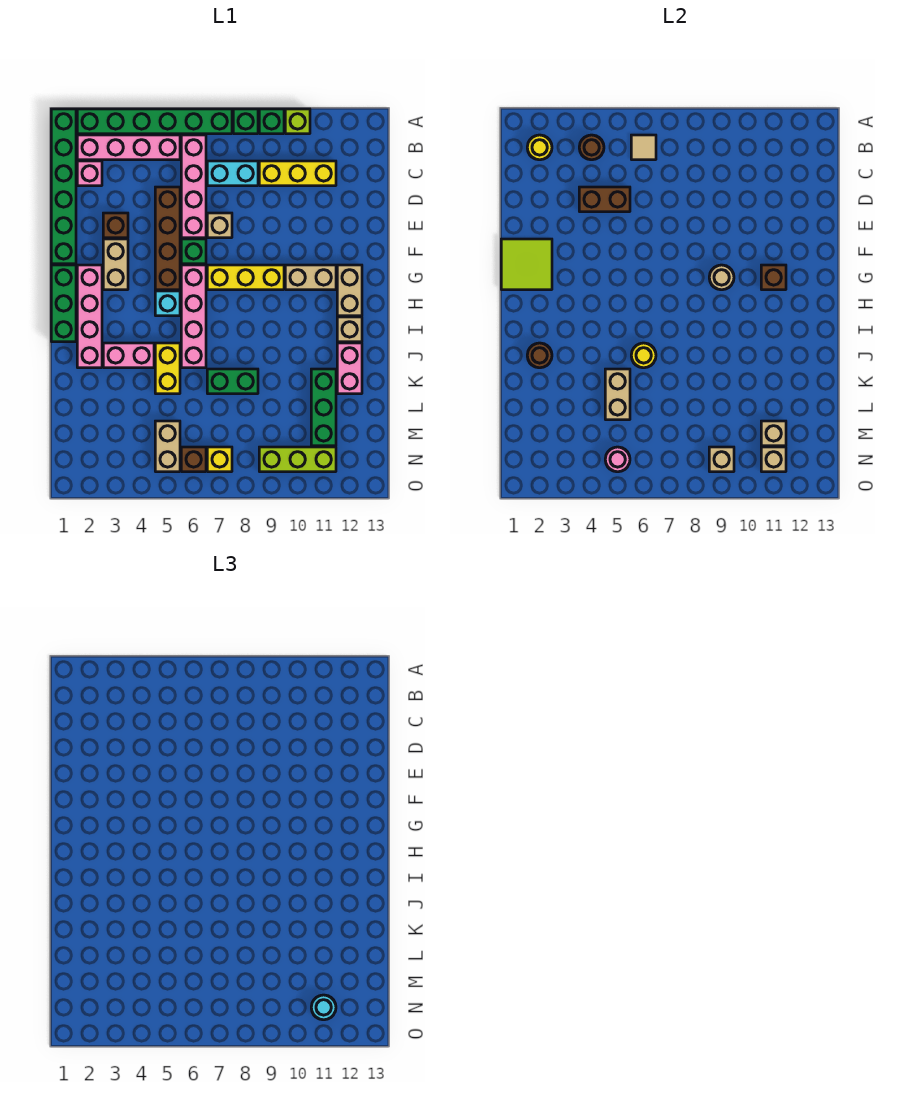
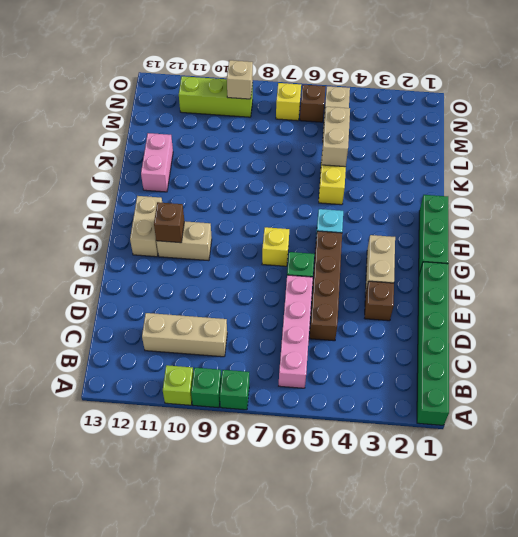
tan brick C9:C11 level 1 -> yellow brick C9:C11 level 1
yellow brick G7 level 1 -> yellow brick G7:G9 level 1
none -> green brick A2:A7 level 1
none -> pink brick B2:B5 level 1
none -> pink brick C2 level 1
none -> cyan brick C7:C8 level 1

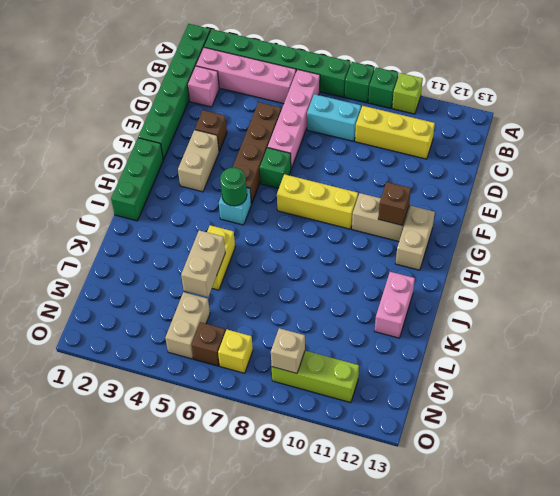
green round brick H5 level 2 -> none
none -> tan brick E7 level 1
none -> pink brick G2:J2 level 1
none -> pink brick G6:J6 level 1
none -> tan brick I12 level 1

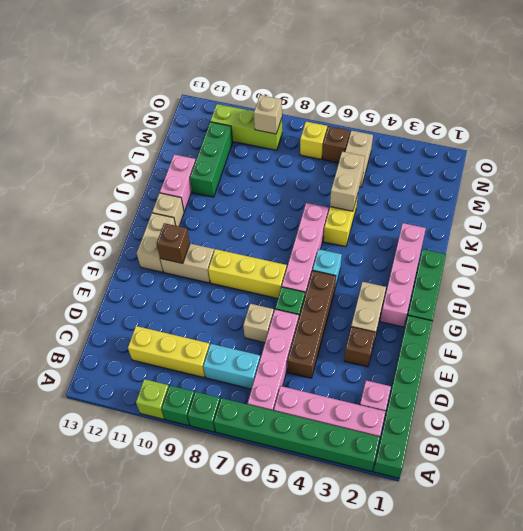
none -> pink brick J3:J4 level 1
none -> green brick K7:K8 level 1
none -> yellow round brick B2 level 2
none -> brown round brick B4 level 2

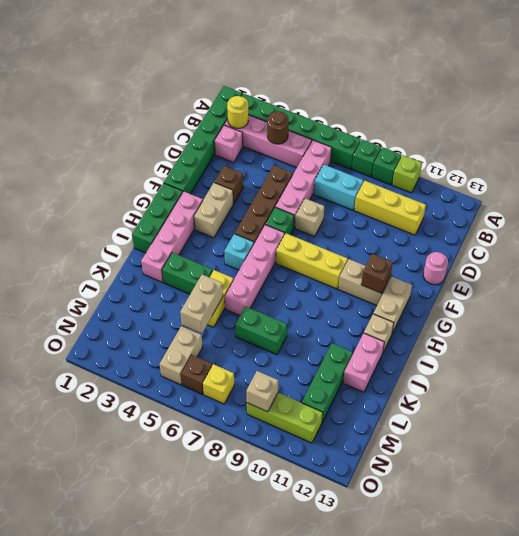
pink round brick E13 level 1 -> pink round brick N5 level 2
green brick J3:J4 level 1 -> pink brick J3:J4 level 1
none -> tan tile B6 level 2
none -> brown brick D4:D5 level 2
none -> lime tile F1:G2 level 2
none -> tan round brick G9 level 2

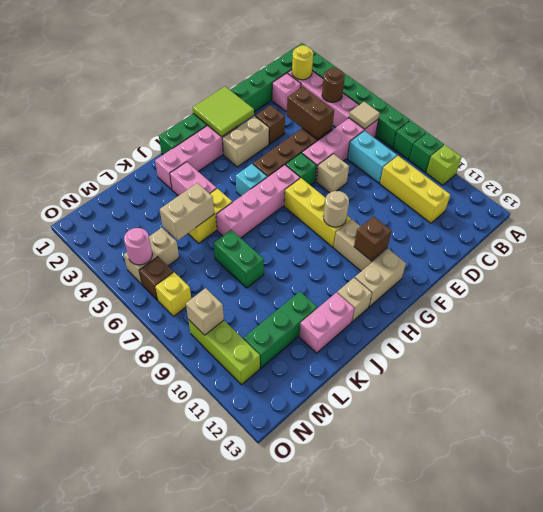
none -> brown round brick J2 level 2
none -> yellow round brick J6 level 2
none -> tan brick M11 level 2
none -> tan brick N11 level 2

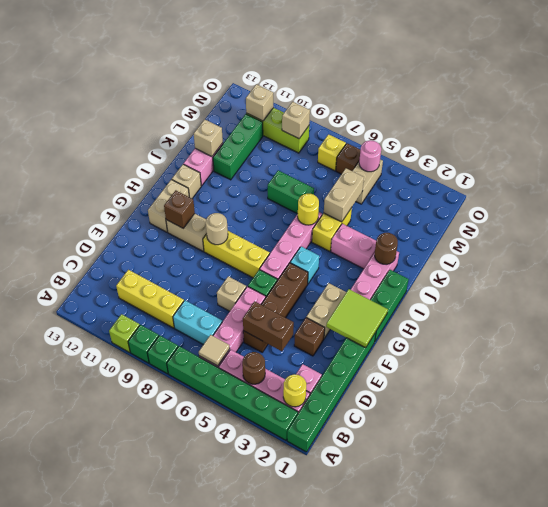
tan brick K12 level 2 -> tan brick M11 level 2
none -> cyan round brick N11 level 3

